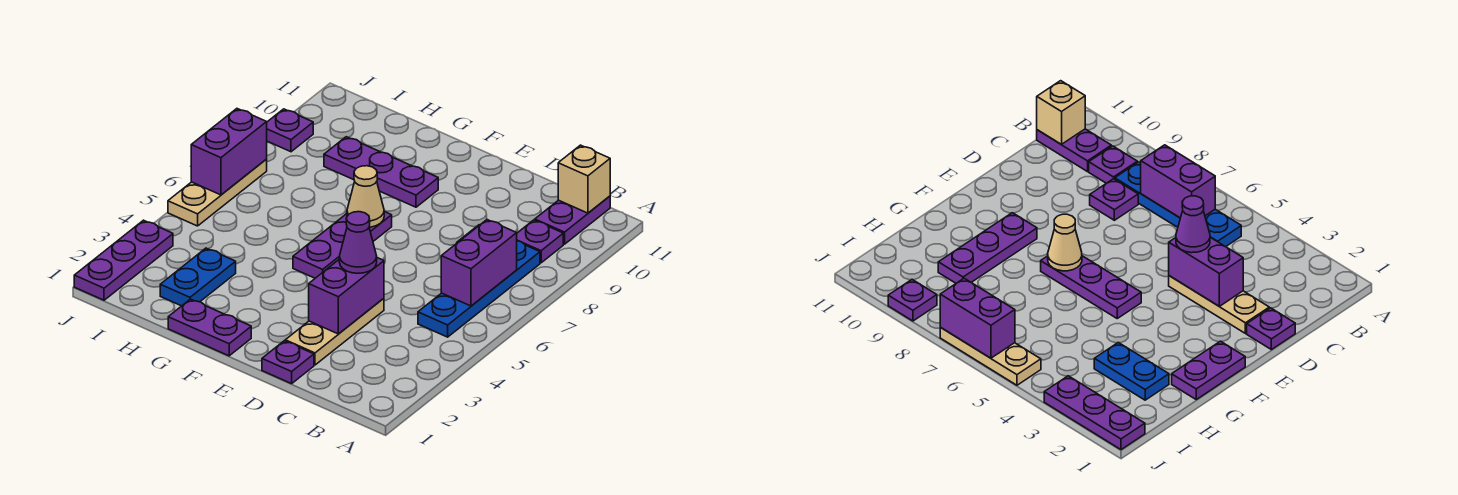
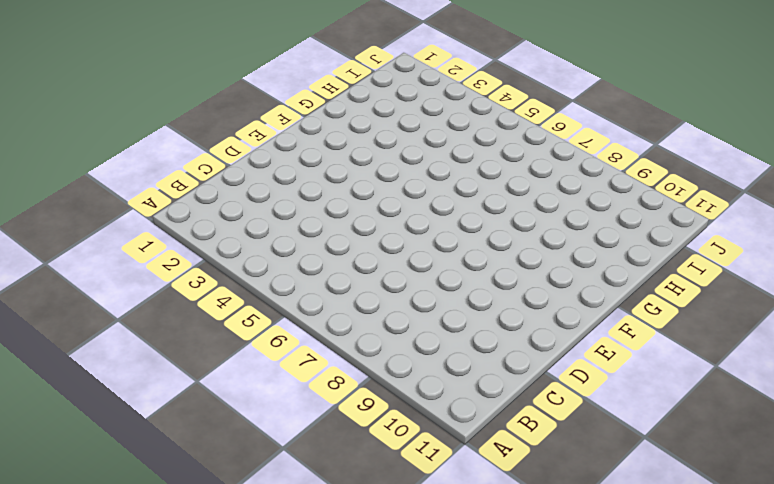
none -> blue plate B5:B8 level 1
none -> purple plate B9 level 1
none -> purple plate B10:B11 level 1

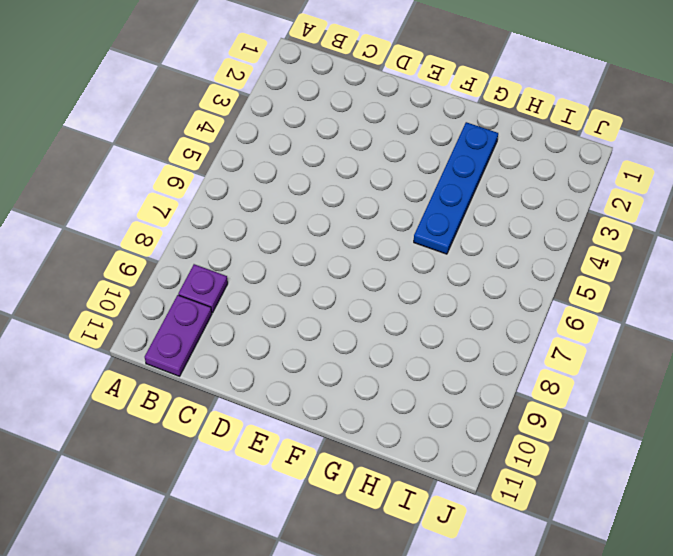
blue plate G2:G5 level 1 -> blue plate B5:B8 level 1
none -> purple plate C8 level 1
none -> purple plate D1 level 1
none -> tan plate D2:D4 level 1

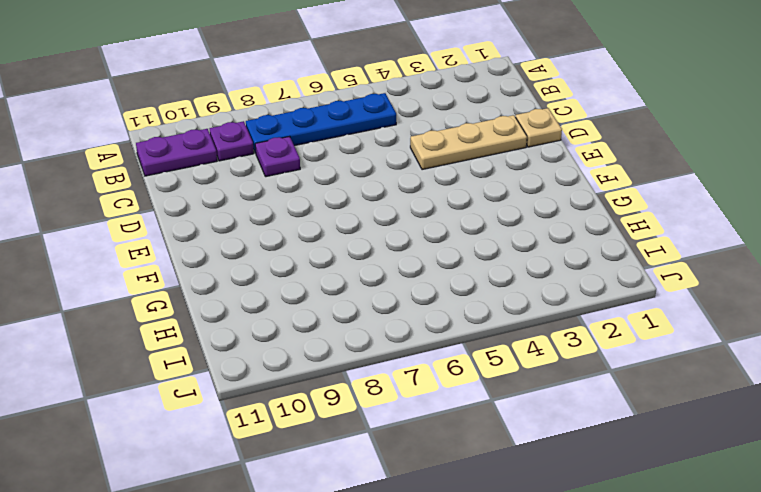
tan plate D1 level 1 -> purple plate D1 level 1
none -> purple plate F1:G1 level 1
none -> purple plate F5:F7 level 1
none -> purple plate F9:H9 level 1

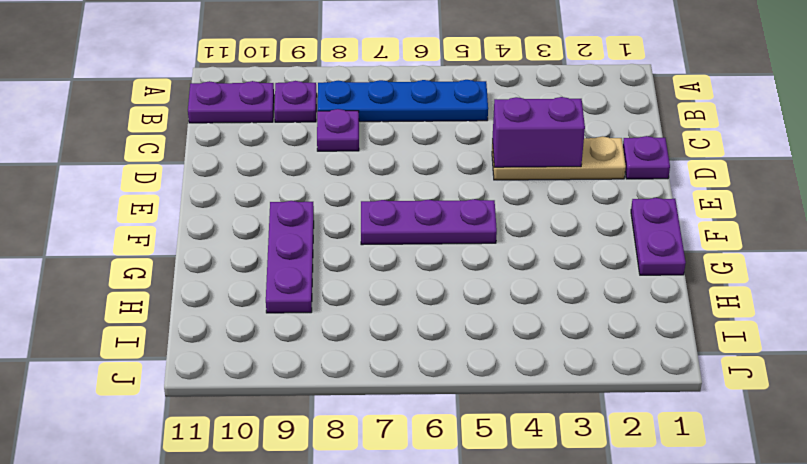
none -> blue plate H2:H3 level 1
none -> purple plate J1:J3 level 1
none -> tan plate J5:J7 level 1

